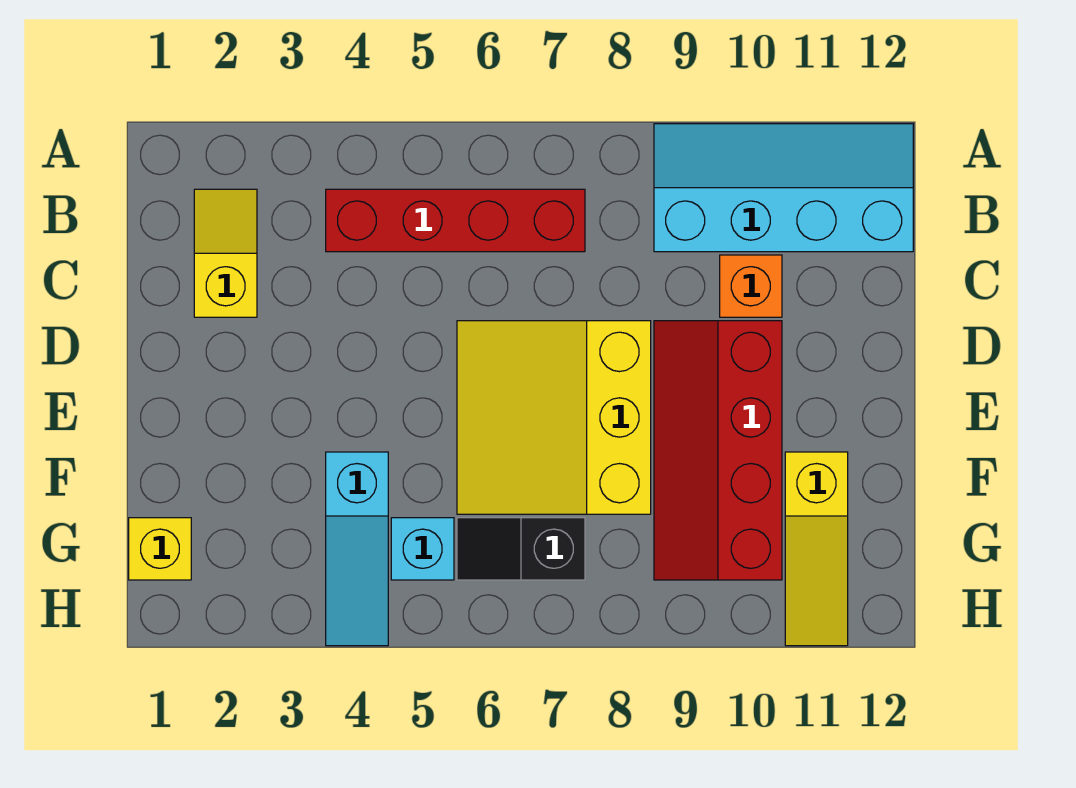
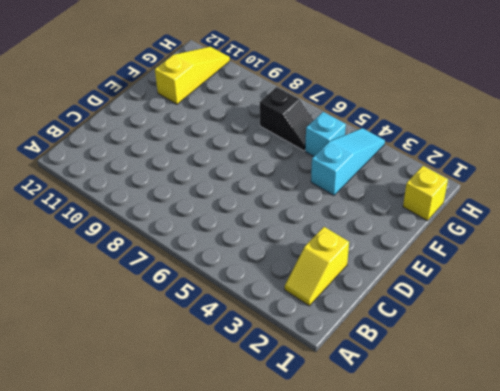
none -> cyan slope A9:B12 level 1 top B
none -> red brick B4:B7 level 1

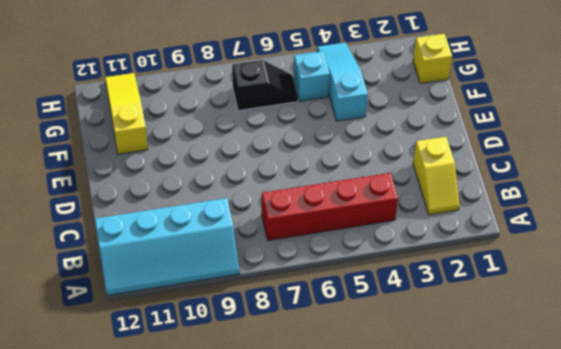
none -> orange brick C10 level 1
none -> yellow slope D6:F8 level 1 top 8

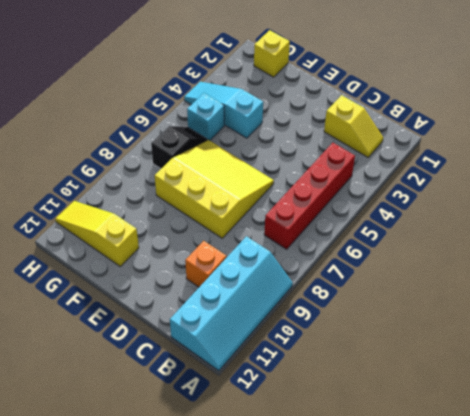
none -> red slope D9:G10 level 1 top 10

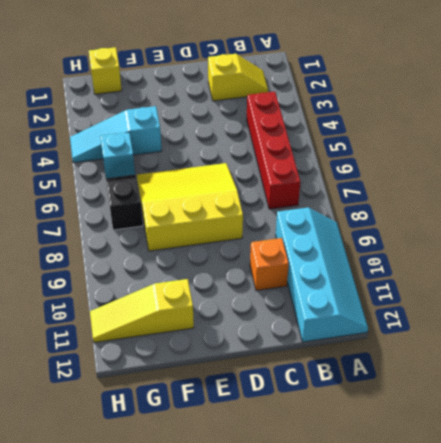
none -> red slope D9:G10 level 1 top 10

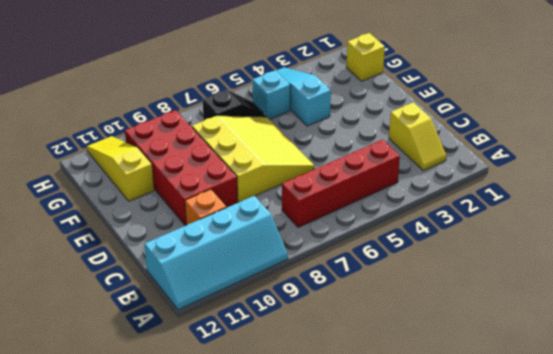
red brick D9:G10 level 1 -> red slope D9:G10 level 1 top 10

